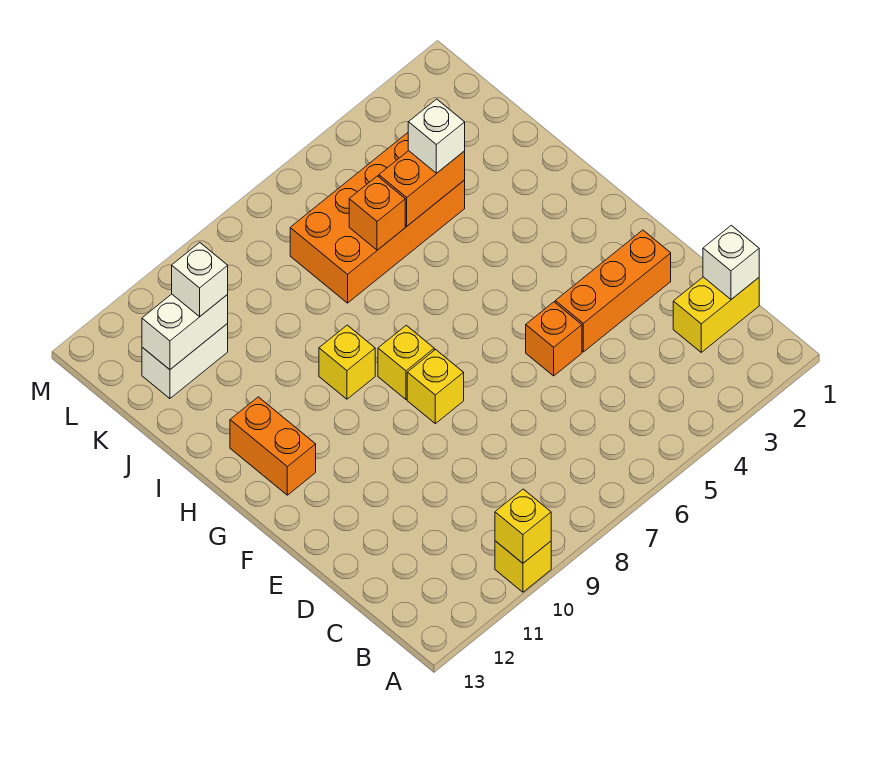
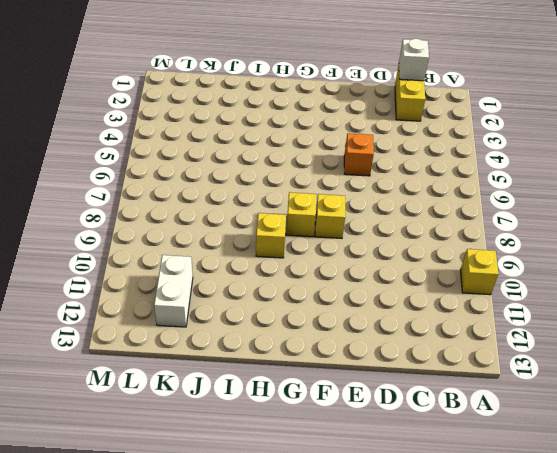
none -> orange brick E2:E4 level 1
none -> orange brick G12:H12 level 1
none -> orange brick J4:K7 level 1

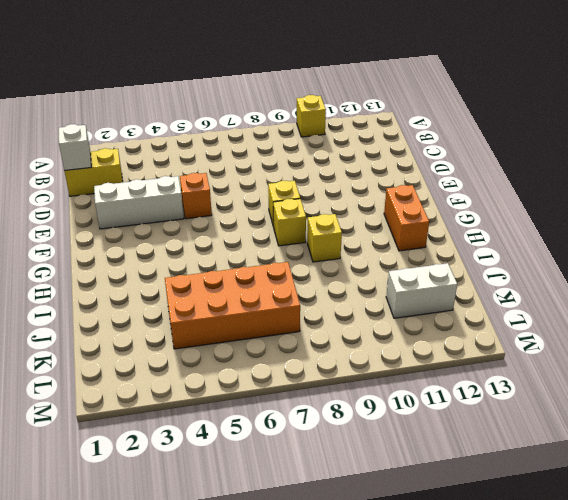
white brick E2:E4 level 1 -> orange brick E2:E4 level 1
none -> yellow brick A10 level 2
none -> orange brick J4:J5 level 2
none -> orange brick J6 level 2

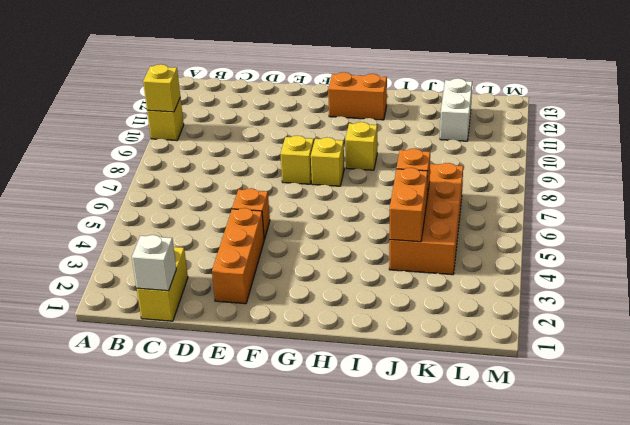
none -> white brick K11:K12 level 2
none -> white brick J4 level 3
none -> white brick K11 level 3

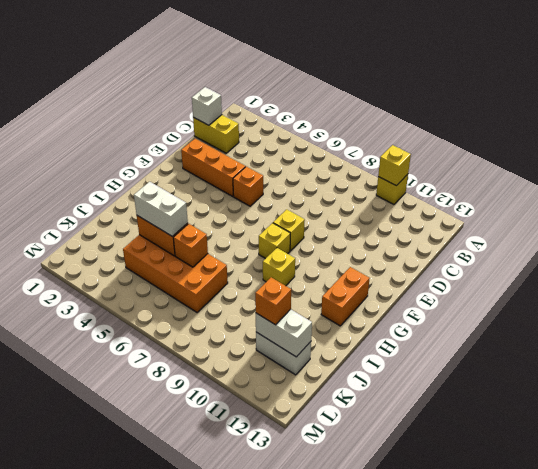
white brick J4:J5 level 3 -> white brick J4 level 3
orange brick K11 level 3 -> white brick K11 level 3

